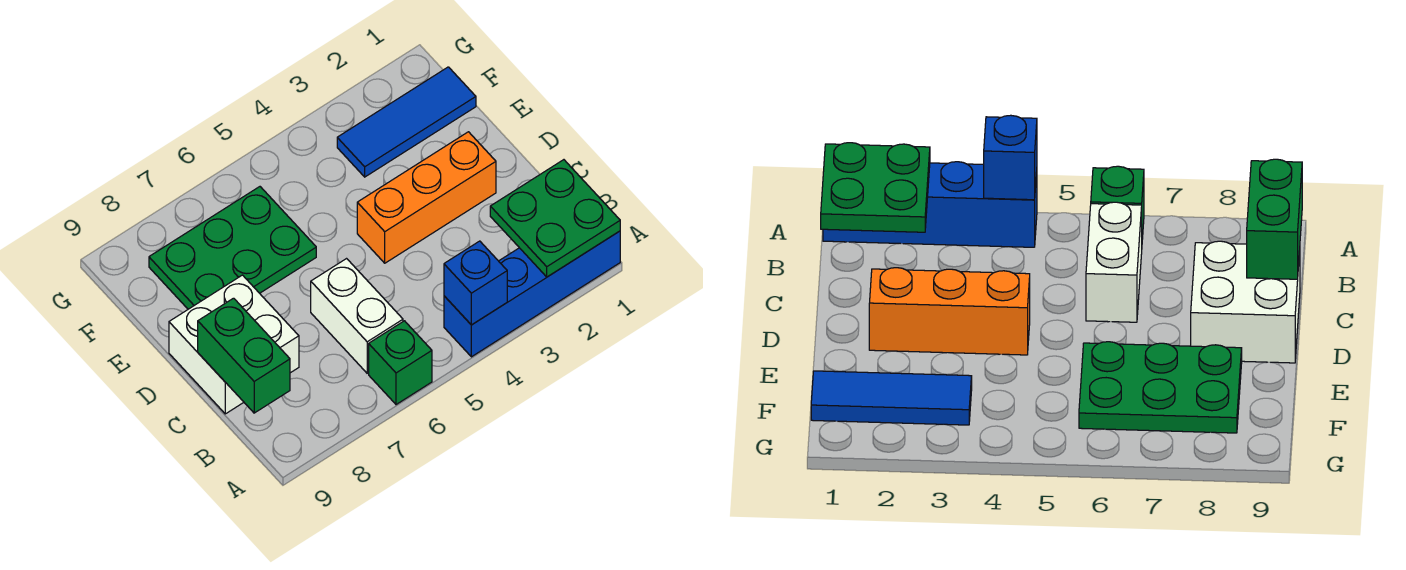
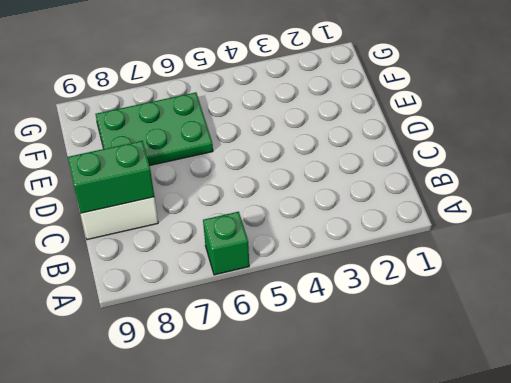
green brick C8:C9 level 2 -> green brick B9:C9 level 2
none -> blue brick A1:A4 level 1
none -> white brick B6:C6 level 1

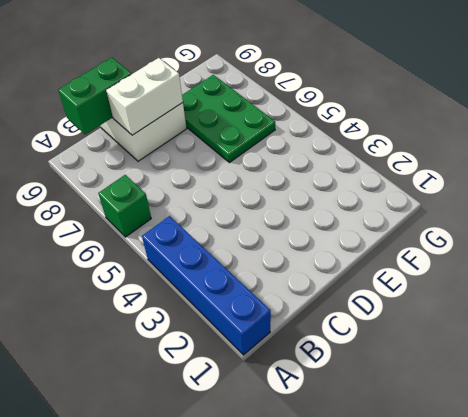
white brick C8:D8 level 2 -> white brick B6:C6 level 1
none -> orange brick D2:D4 level 1
none -> blue tile F1:F3 level 1

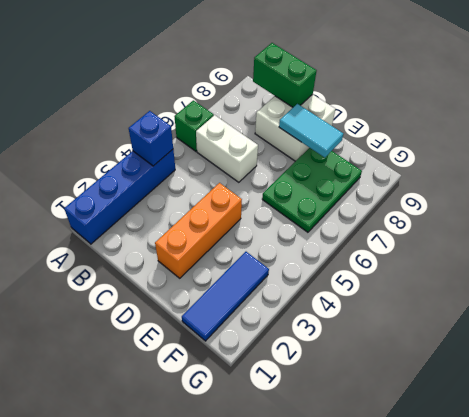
cyan tile D8:E8 level 2 -> none
none -> green plate A1:B2 level 2

